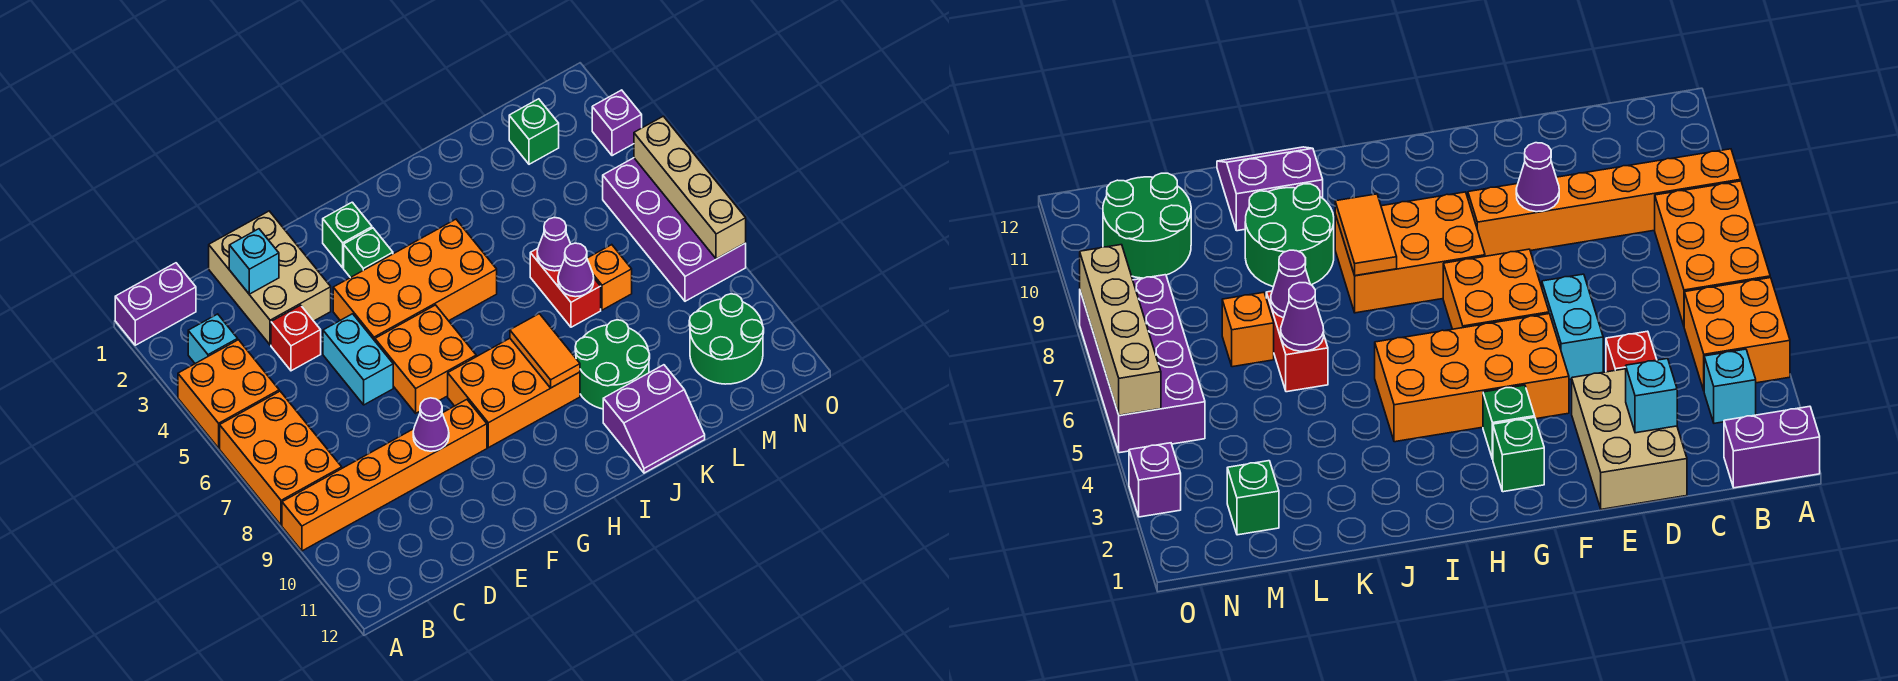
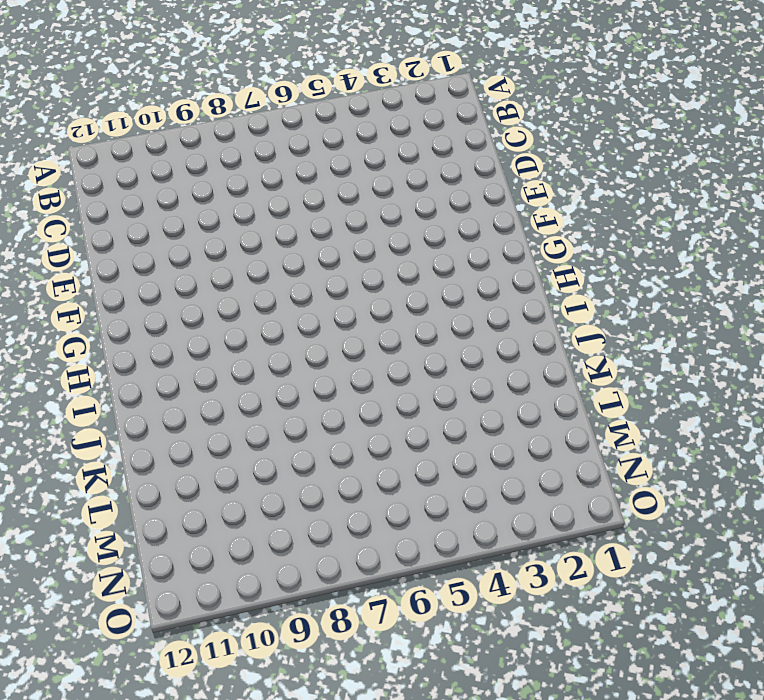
none -> purple brick A1:B1 level 1
none -> orange brick A4:B5 level 1
none -> orange brick A6:B8 level 1

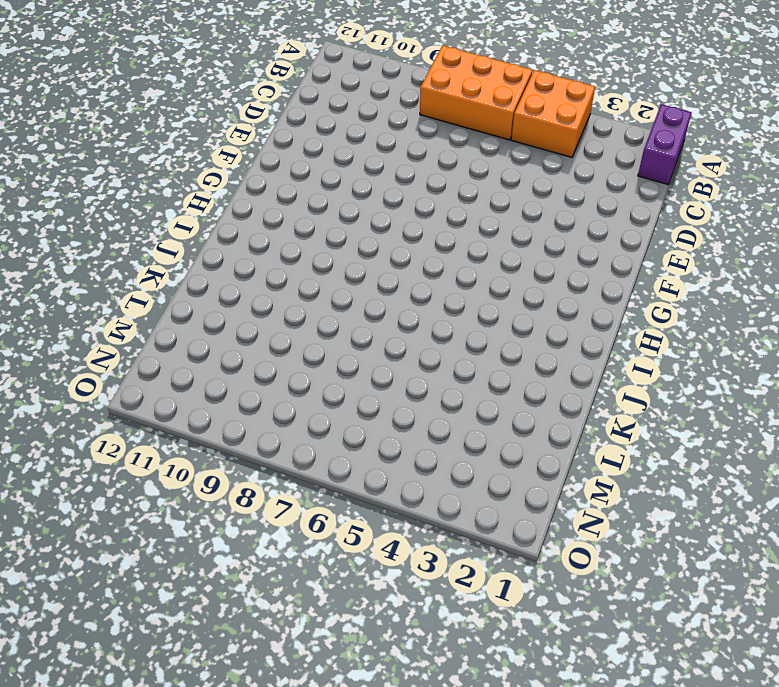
none -> orange brick A9:F9 level 1
none -> cyan brick B3 level 1
none -> tan brick D1:E3 level 1

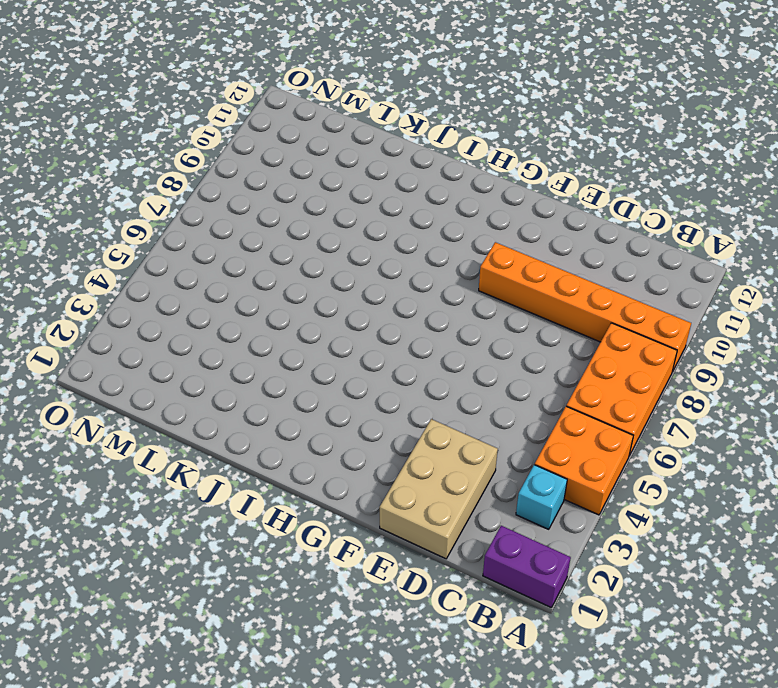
none -> red brick D4 level 1
none -> cyan brick E5:E6 level 1
none -> orange brick F4:I5 level 1

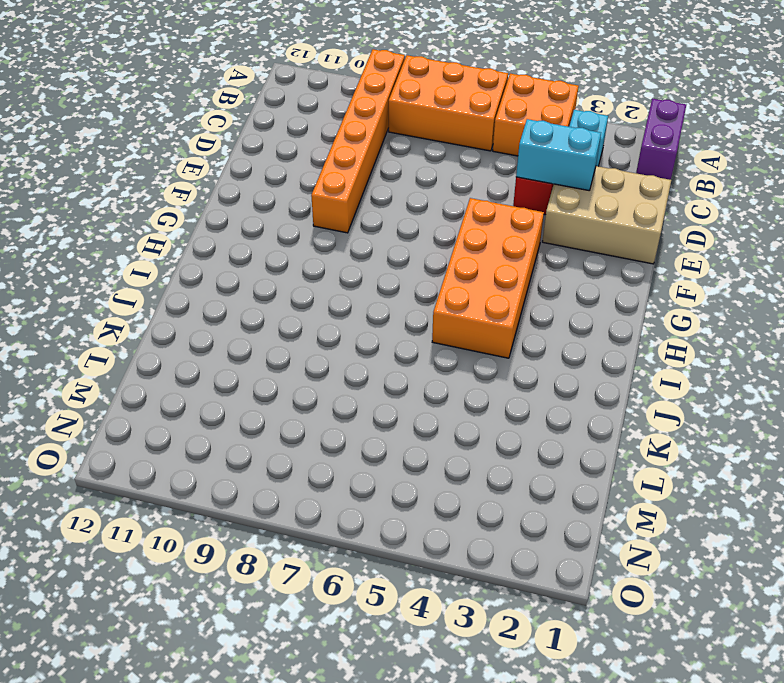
cyan brick D3:D4 level 2 -> cyan brick E5:E6 level 1
none -> orange brick F6:G7 level 1
none -> green brick G2 level 1
none -> green brick G3 level 1

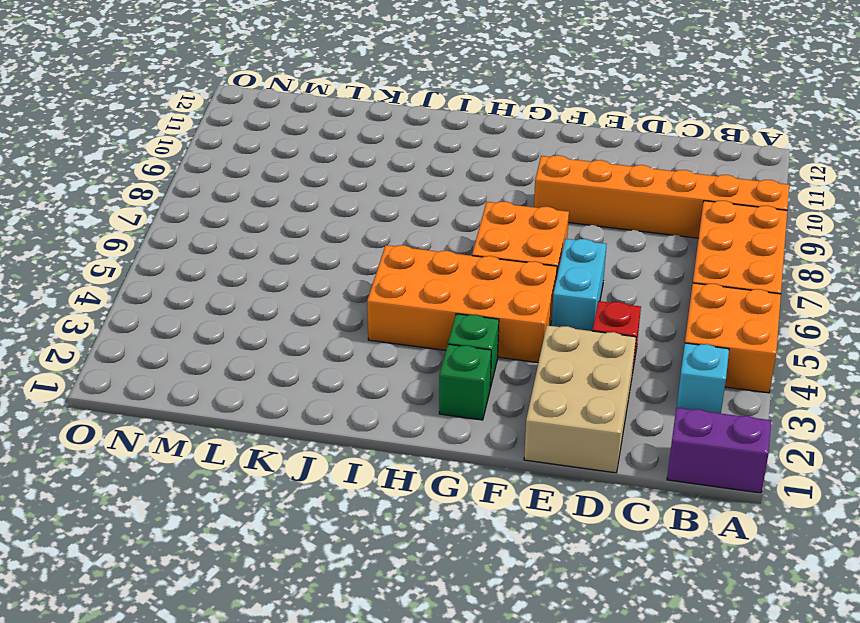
none -> orange brick G8:I9 level 1
none -> green round brick J9:K10 level 1
none -> purple slope J11:K12 level 1 top 11

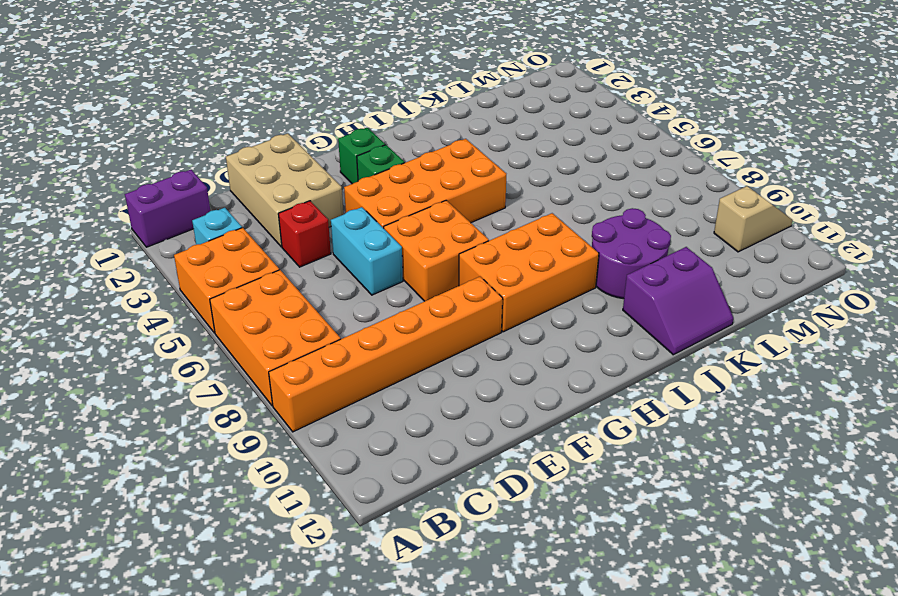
purple round brick J9:K10 level 1 -> green round brick J9:K10 level 1
tan slope N10:O10 level 1 top N -> green round brick M10:N11 level 1
none -> red brick K6:K7 level 1
none -> orange brick L7 level 1
none -> green brick M2 level 1

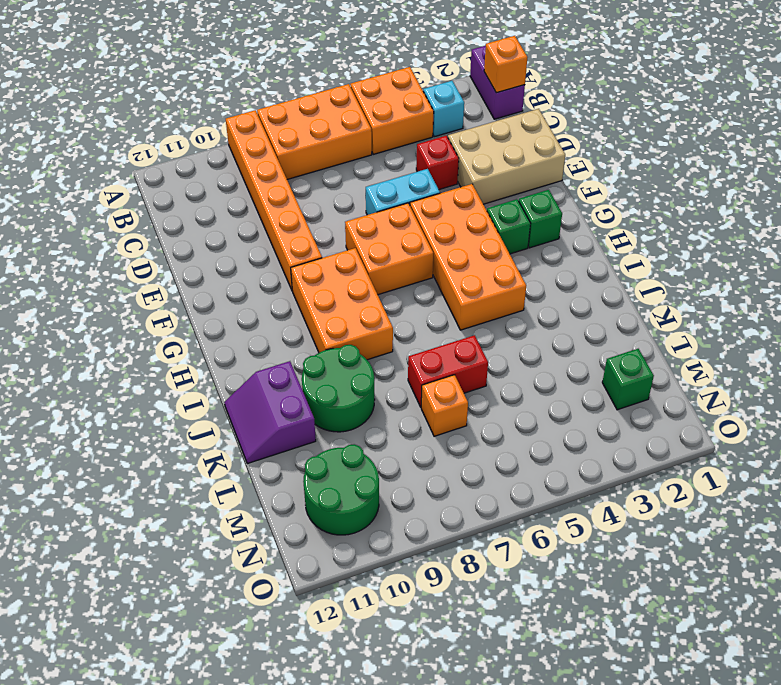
orange brick B1 level 2 -> none
none -> purple brick N5:O8 level 1
none -> purple brick O3 level 1
none -> cyan brick D2 level 2

